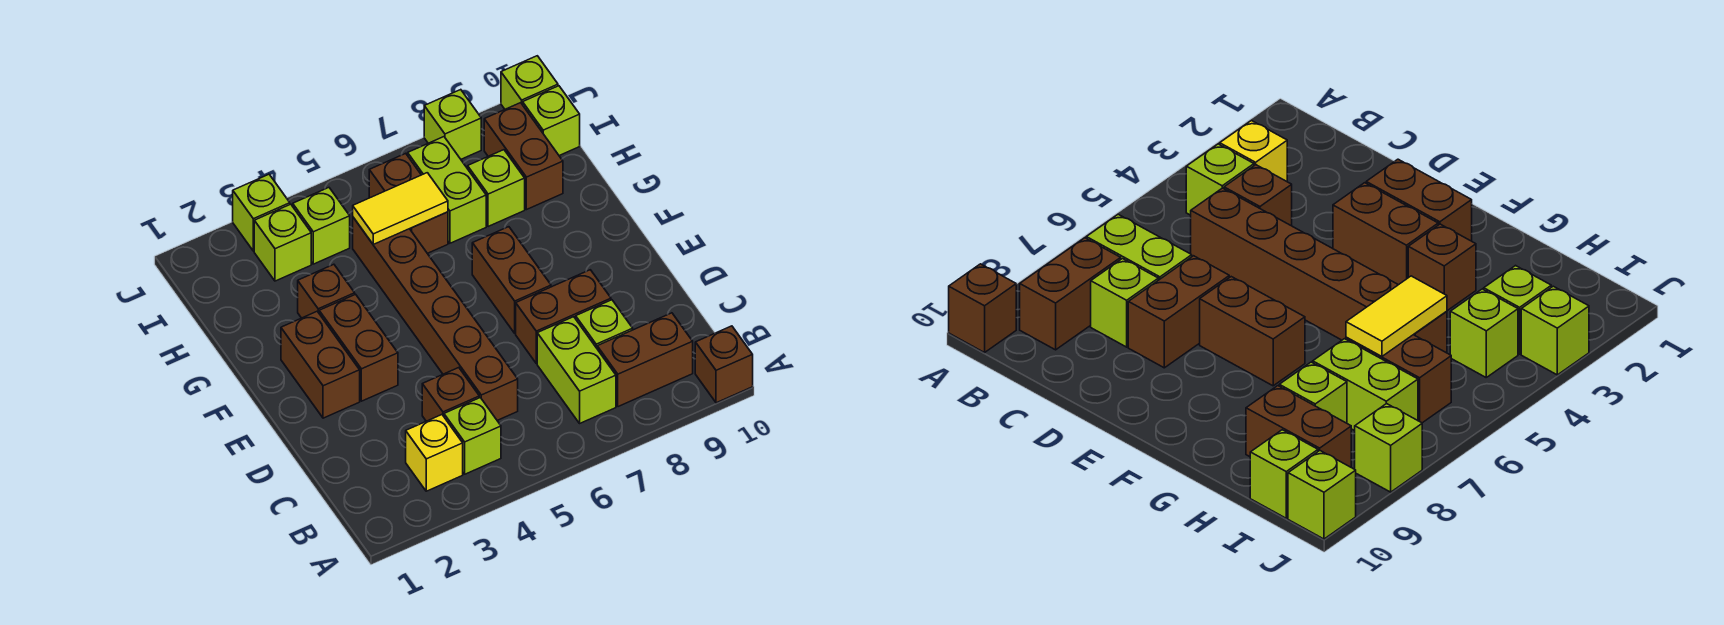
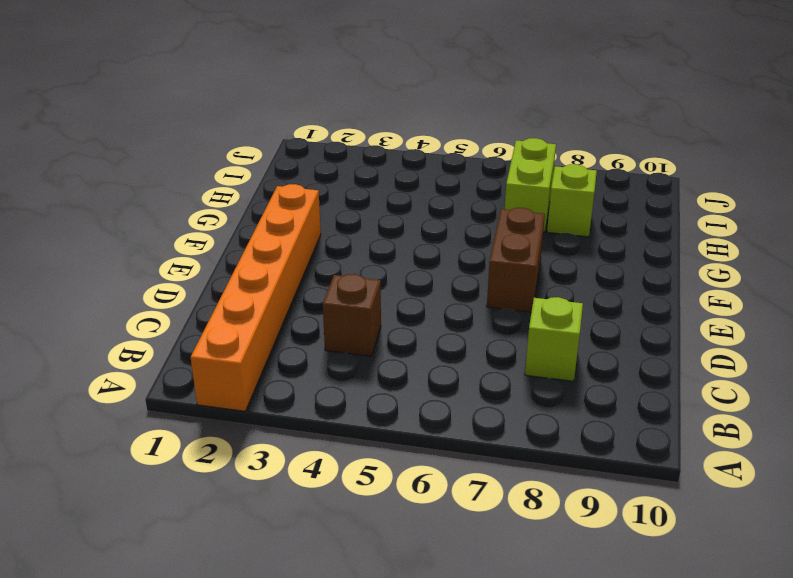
orange brick A2:F2 level 1 -> brown brick E2:F2 level 1
none -> brown brick A10 level 1
none -> yellow brick B3 level 1
none -> lime brick B4 level 1

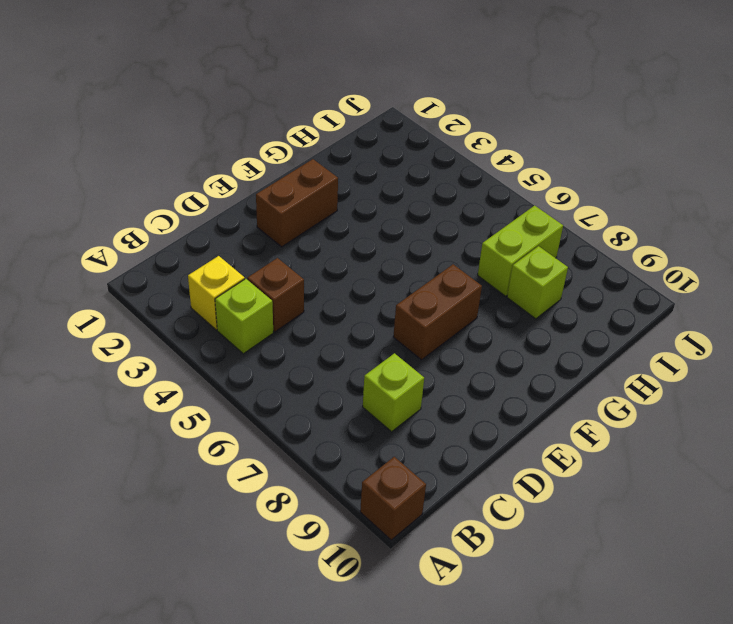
none -> lime brick B7:C7 level 1
none -> brown brick B8:B9 level 1
none -> brown brick C5:H5 level 1

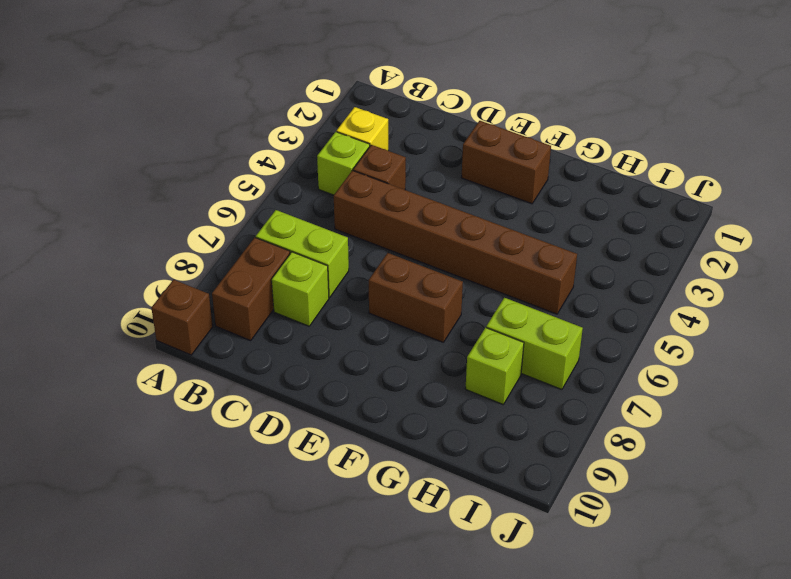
none -> brown brick D7:D8 level 1
none -> brown brick E3:F3 level 1
none -> brown brick G3 level 1

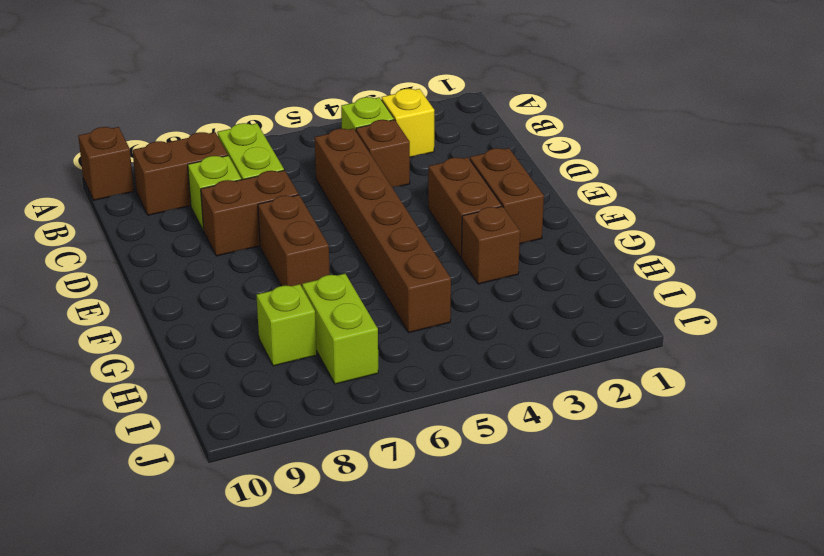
none -> brown brick H6:I6 level 1
none -> brown brick H9:I9 level 1
none -> lime brick I3 level 1

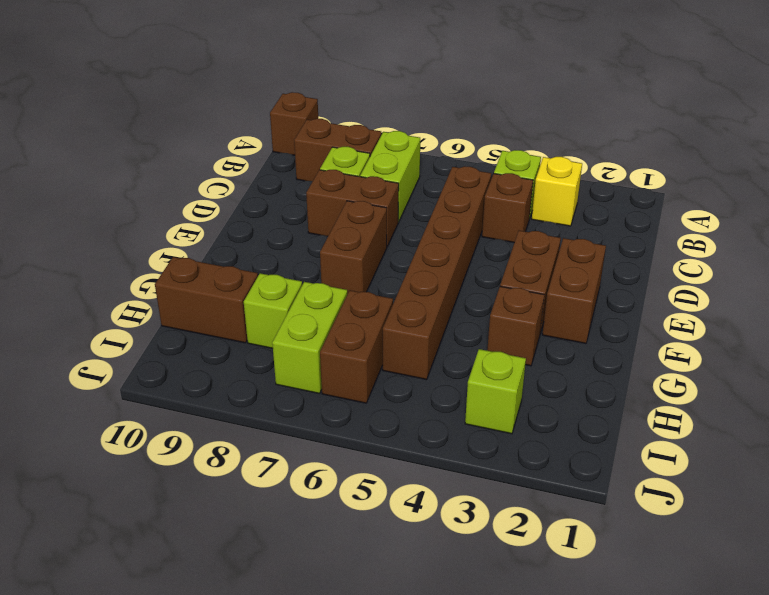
brown brick H9:H10 level 1 -> brown brick H9:I9 level 1
none -> lime brick I4 level 1
none -> lime brick I10 level 1
none -> lime brick J3 level 1

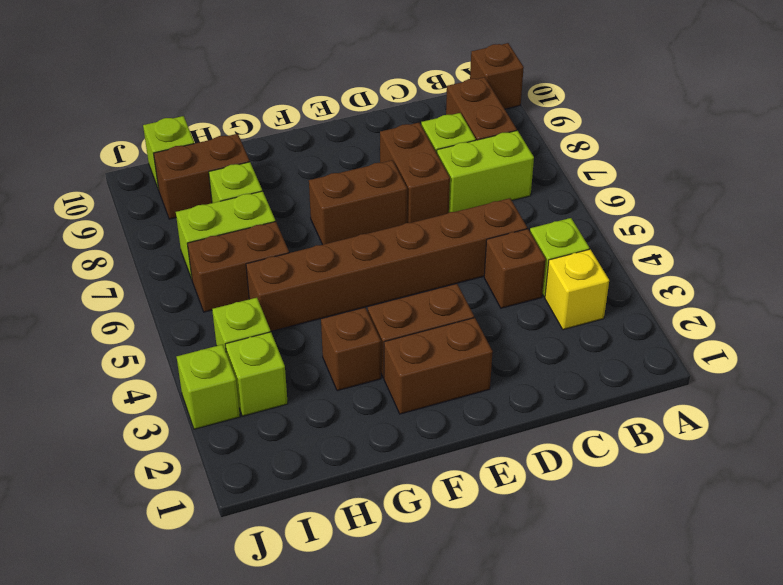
none -> lime brick J8 level 1
none -> lime brick J10 level 1
none -> yellow tile H5:H6 level 2

